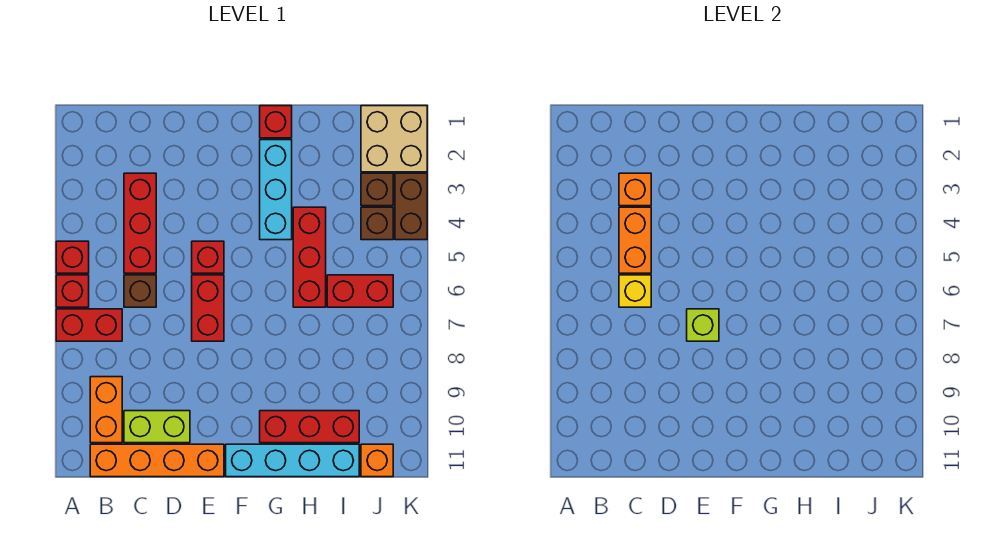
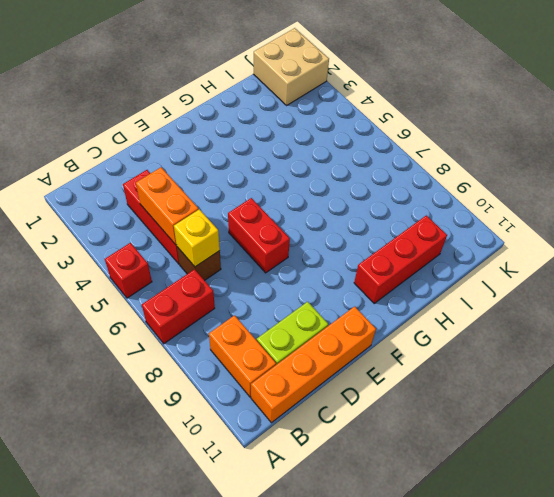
none -> red brick A6 level 1
none -> red brick E5 level 1
none -> cyan brick F11:I11 level 1

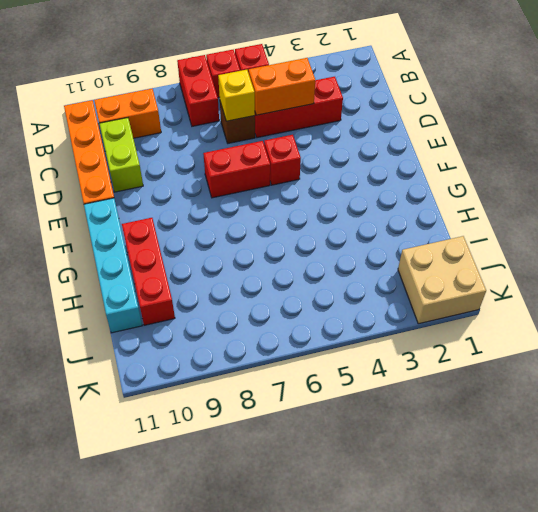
none -> red brick G1 level 1
none -> cyan brick G2:G4 level 1
none -> red brick H4:H6 level 1

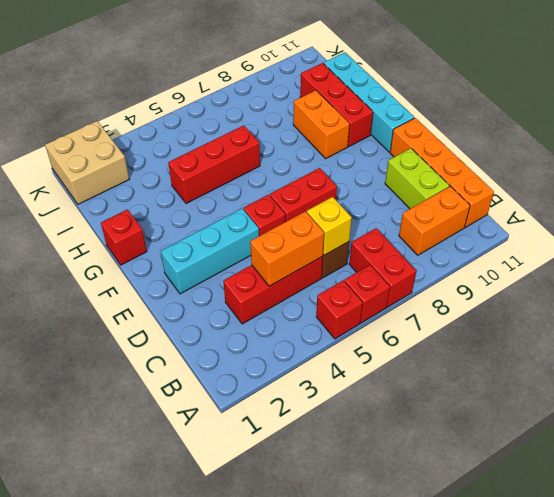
cyan brick E2:E4 level 1 -> cyan brick G2:G4 level 1
orange brick G9:H9 level 1 -> none
none -> red brick I6:J6 level 1
none -> brown brick J3 level 1
none -> brown brick J4 level 1

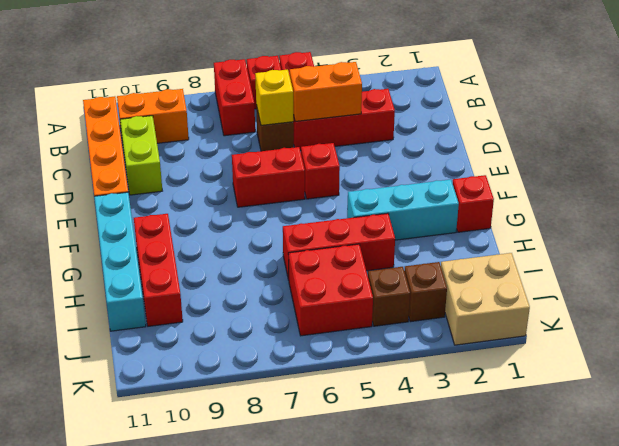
red brick I5:J6 level 1 -> red brick I6:J6 level 1
none -> orange brick J11 level 1
none -> brown brick K3:K4 level 1
none -> orange brick C3 level 2

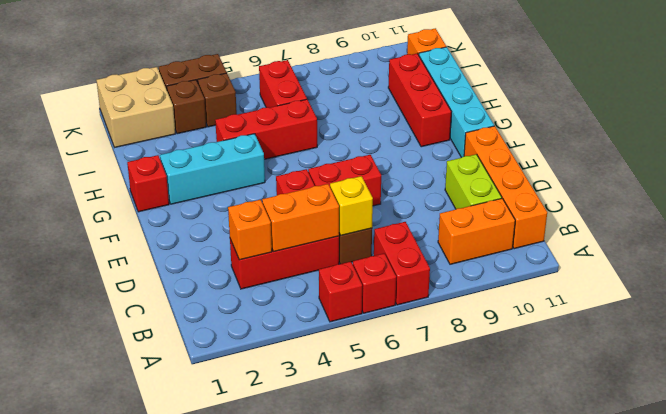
none -> lime brick E7 level 2

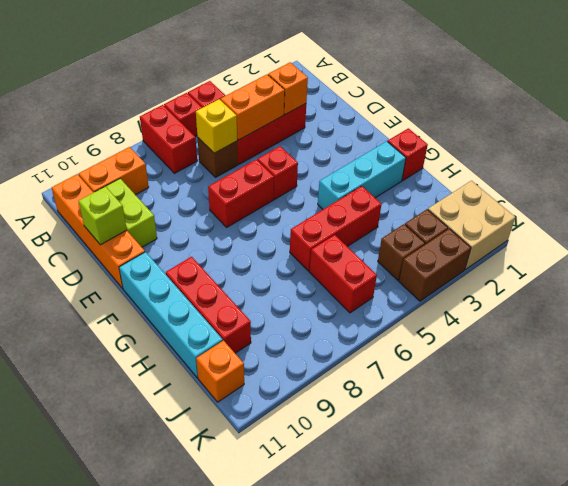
lime brick D11 level 2 -> lime brick E7 level 2

